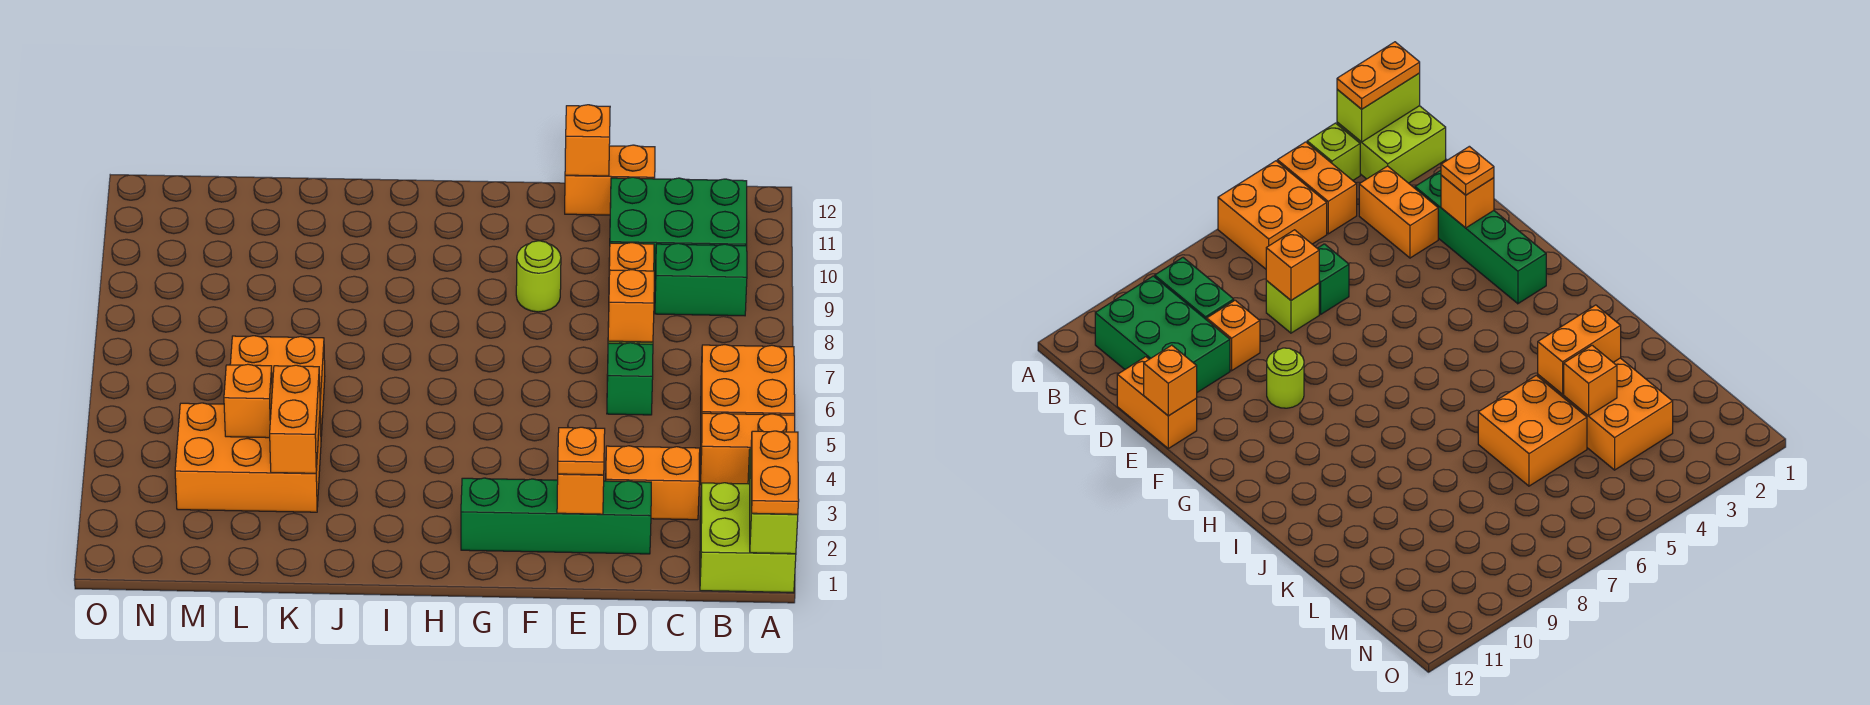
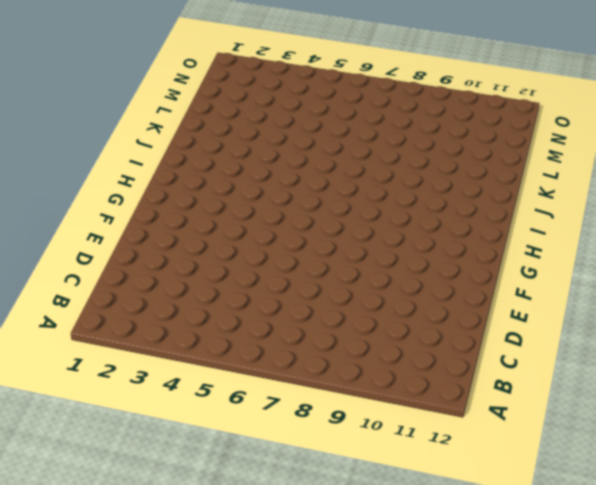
none -> lime brick A1:B2 level 1
none -> lime brick A3 level 1
none -> orange brick A4:B4 level 1

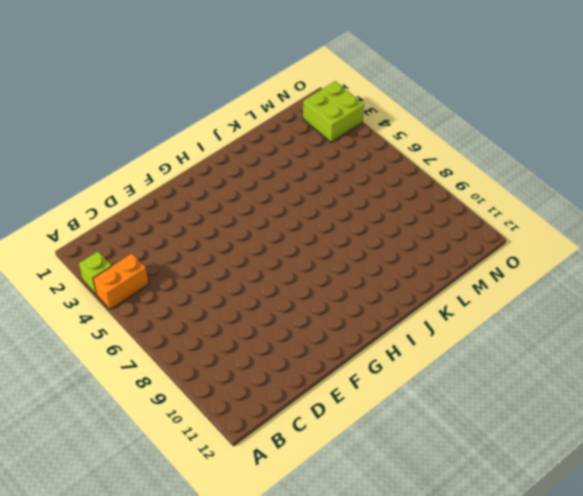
lime brick N2:O3 level 1 -> lime brick A1:B2 level 1
none -> orange brick A5:B6 level 1
none -> green brick B9:C9 level 1
none -> green brick B10:D11 level 1

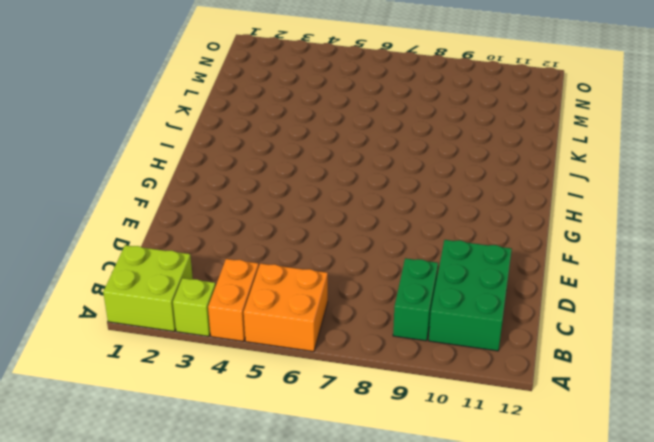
none -> orange brick C3:D3 level 1
none -> green brick D2:G2 level 1
none -> green brick D6 level 1

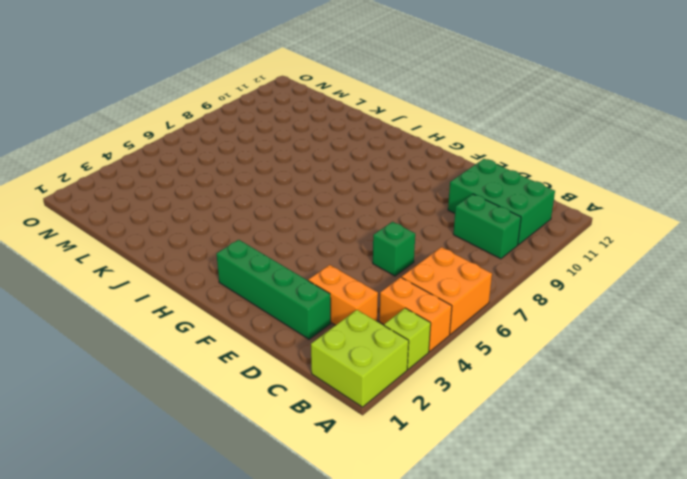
none -> lime brick D7 level 1
none -> orange brick D9 level 1
none -> orange brick D12:E12 level 1

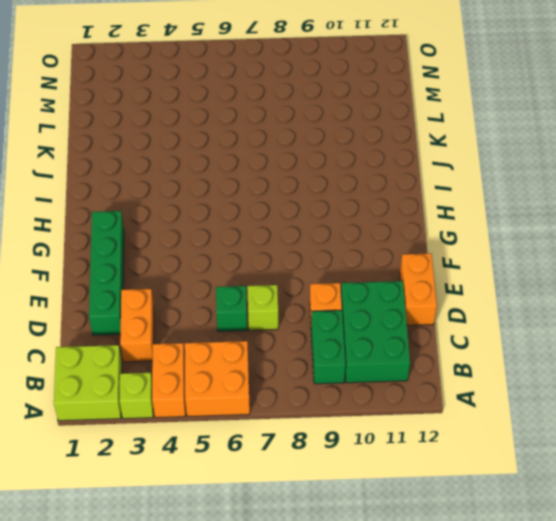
none -> lime round brick F9 level 1
none -> orange brick K3:M4 level 1
none -> orange brick K5:L6 level 1

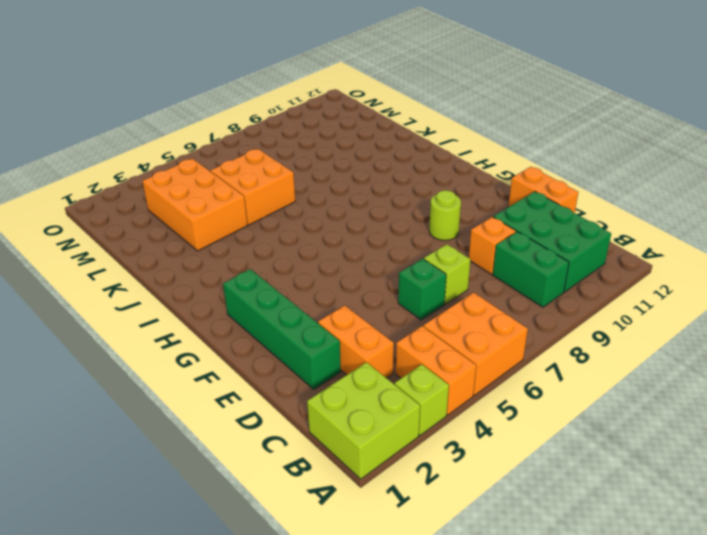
none -> lime brick A1:A2 level 2
none -> orange brick D7 level 2
none -> orange brick E2 level 2

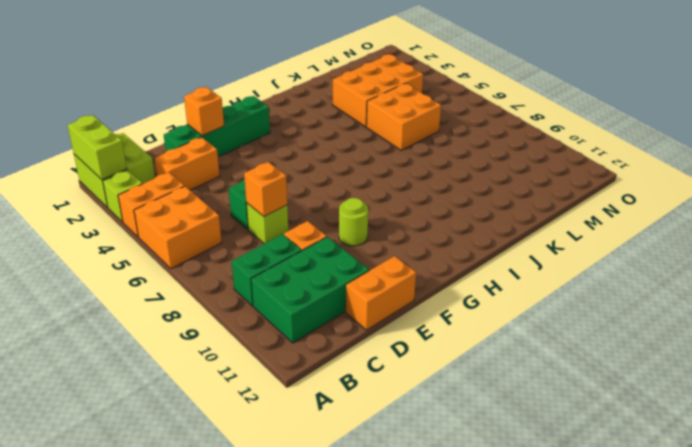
none -> orange brick E12 level 2
none -> orange brick K3:K4 level 2
none -> orange brick L4 level 2

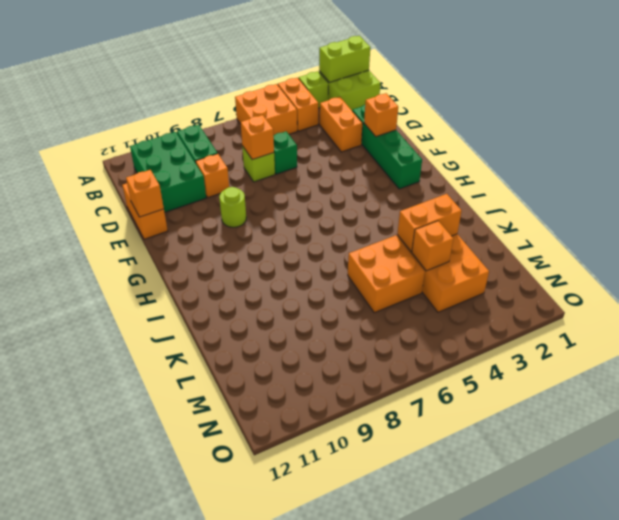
none -> orange plate A1:A2 level 3
none -> orange plate E2 level 3

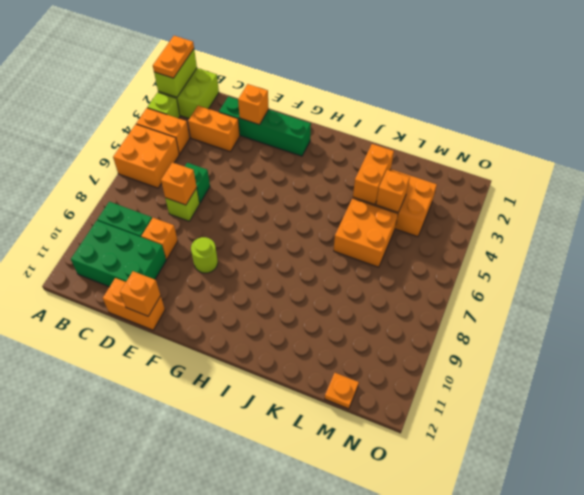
orange plate M12 level 1 -> orange plate E2 level 3

